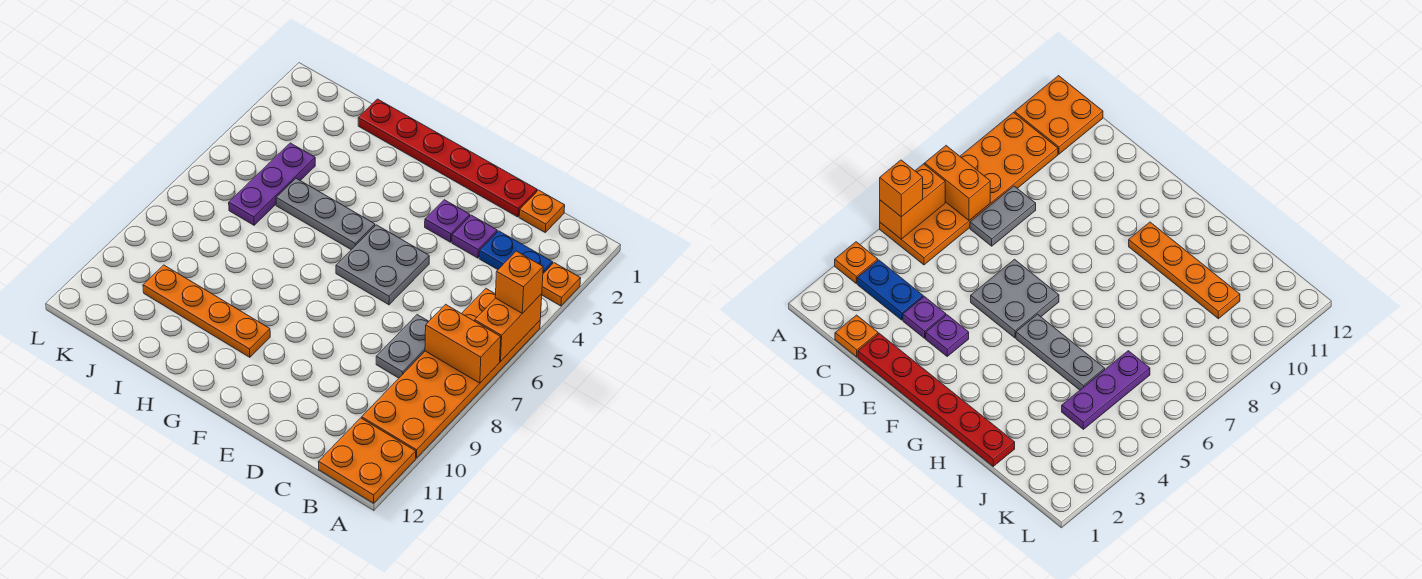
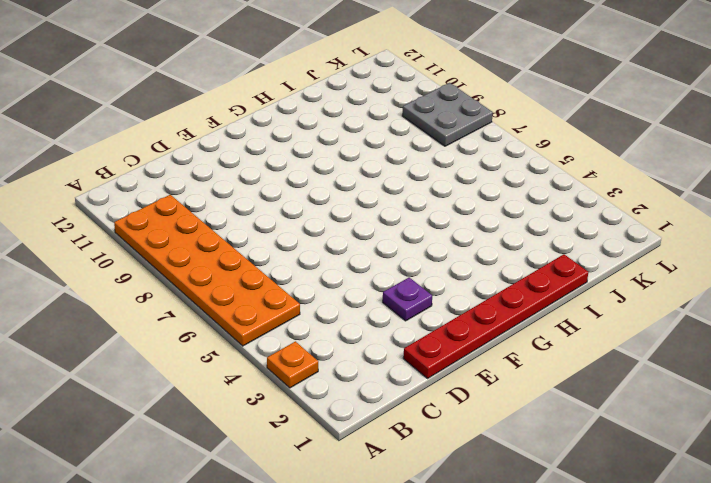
grey plate K8:L9 level 1 -> grey plate E5:F6 level 1
none -> orange plate A11:B12 level 1
none -> blue plate B3:C3 level 1
none -> orange plate C1 level 1

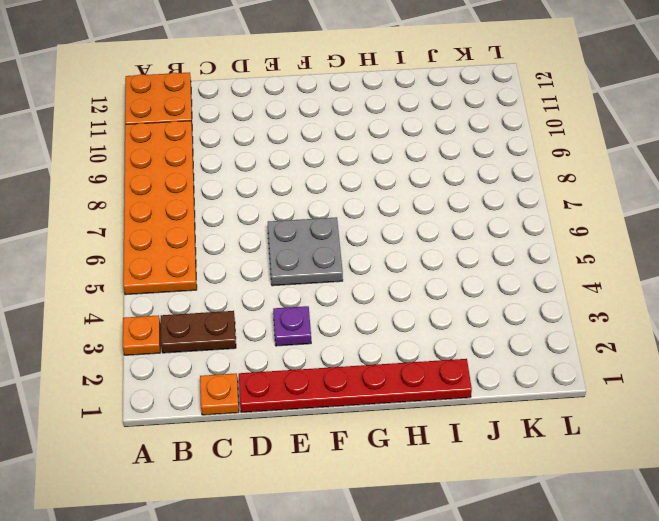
brown plate B3:C3 level 1 -> blue plate B3:C3 level 1
none -> grey plate C7:C8 level 1
none -> purple plate D3 level 1
none -> grey plate G5:I5 level 1

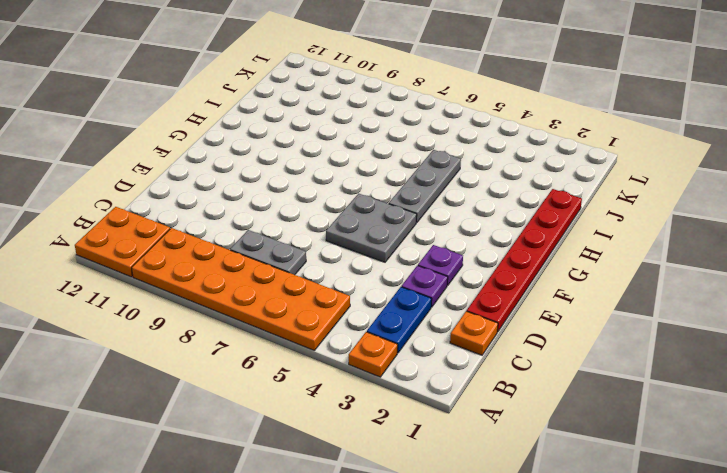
none -> orange plate G10:J10 level 1
none -> purple plate J4:J6 level 1
none -> orange brick A5:A6 level 2

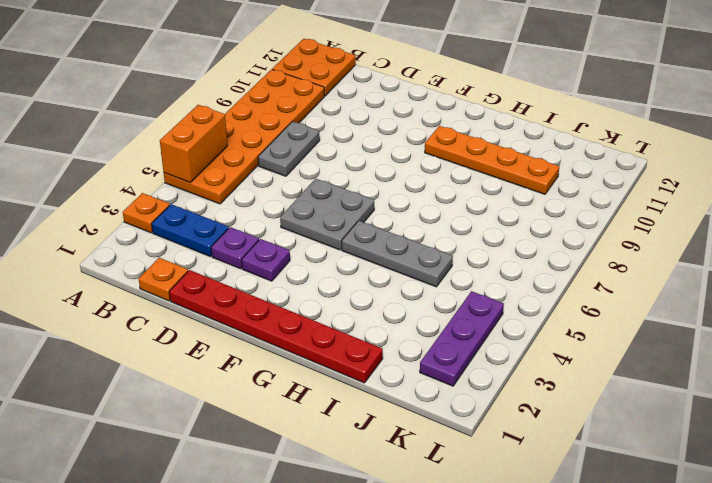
purple plate K2:K4 level 1 -> purple plate J4:J6 level 1
none -> orange brick A7:B7 level 2
none -> orange brick A5 level 3

